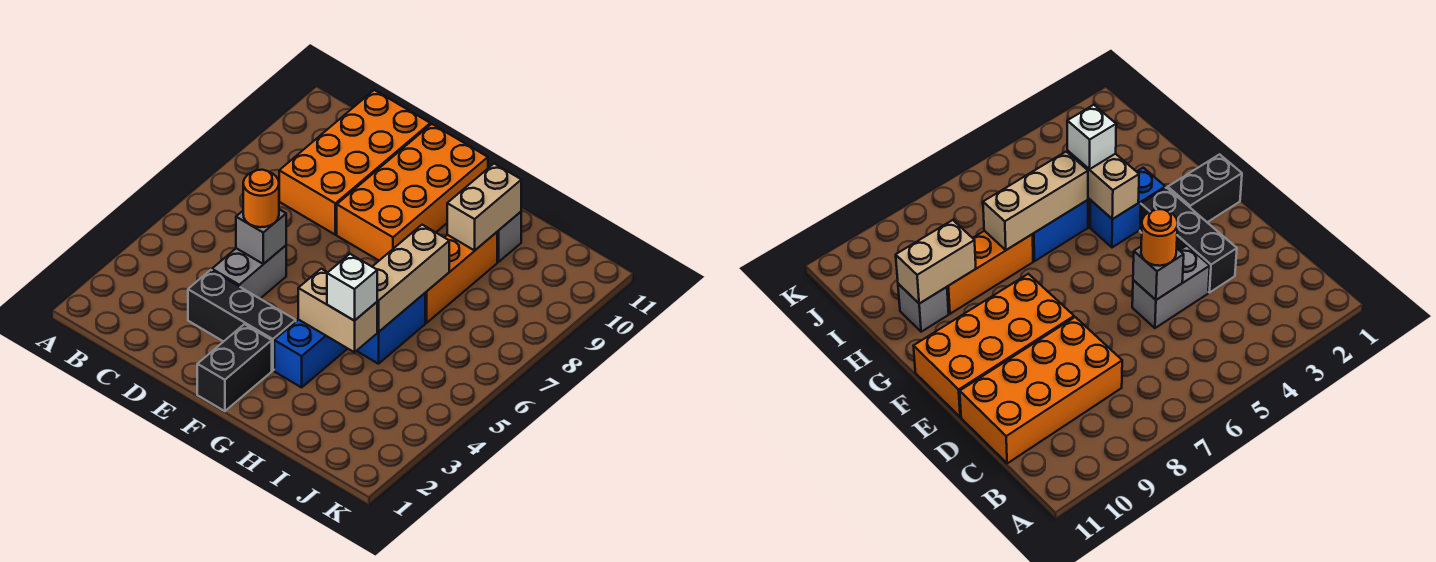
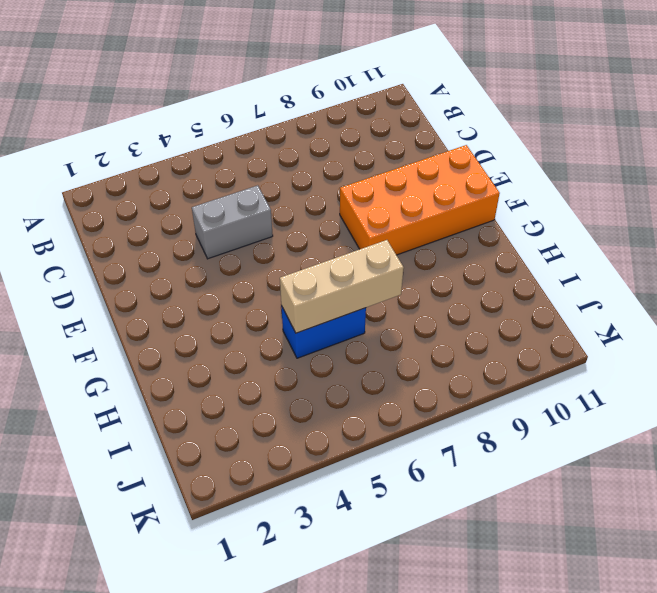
none -> orange brick C8:D11 level 1
none -> black brick D3:F3 level 1
none -> black brick F1:F2 level 1

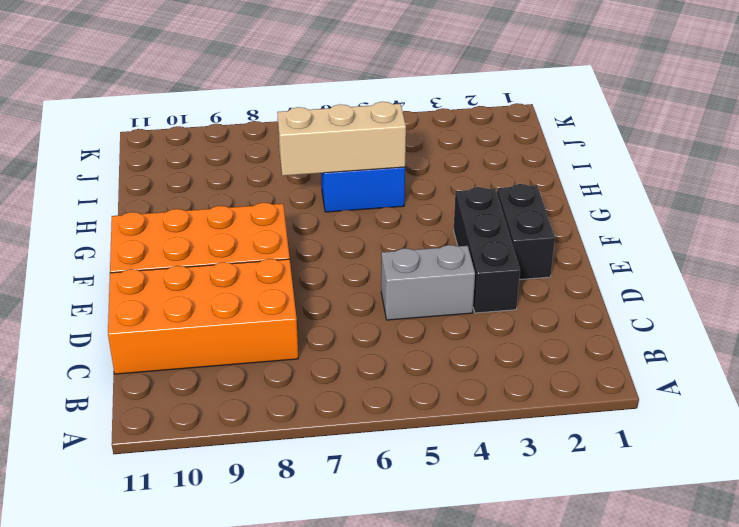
black brick E2:F2 level 1 -> black brick F1:F2 level 1
none -> blue brick G3:G4 level 1
none -> orange brick H7:H9 level 1
none -> grey brick H10 level 1

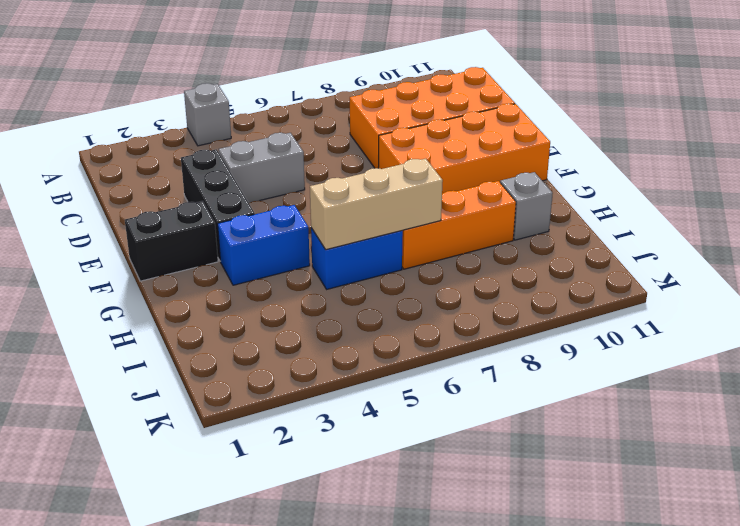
grey brick A4 level 1 -> grey brick D5 level 2
none -> tan brick G4:H4 level 2
none -> tan brick H9:H10 level 2
none -> orange round brick D5 level 3

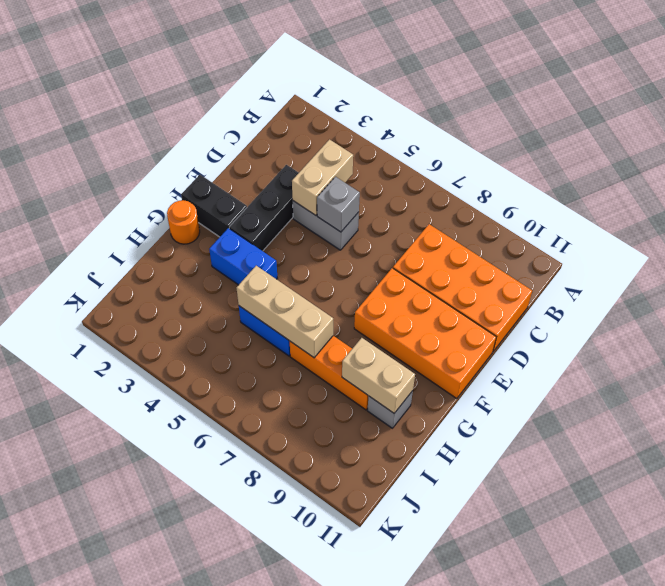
tan brick C4:D4 level 2 -> tan brick G4:H4 level 2
orange round brick G1 level 1 -> orange round brick D5 level 3
none -> white brick H4 level 3

